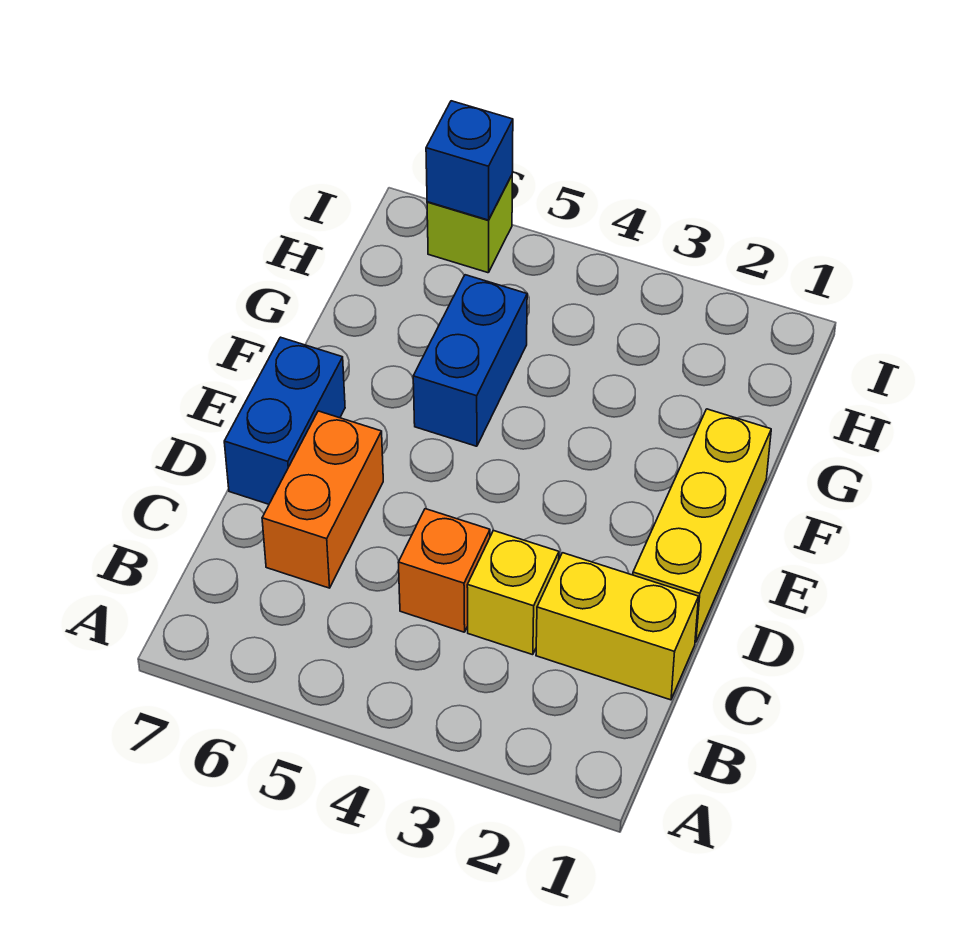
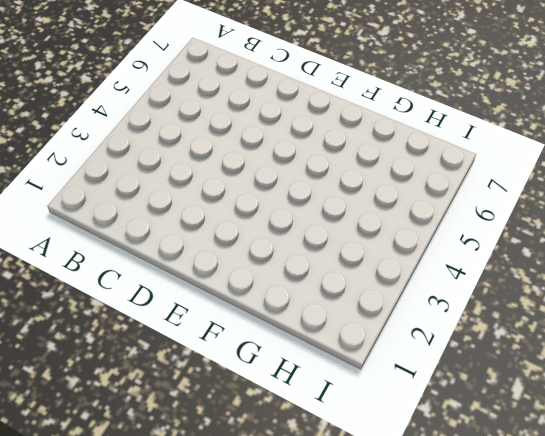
none -> yellow brick C1:C2 level 1
none -> yellow brick C3 level 1

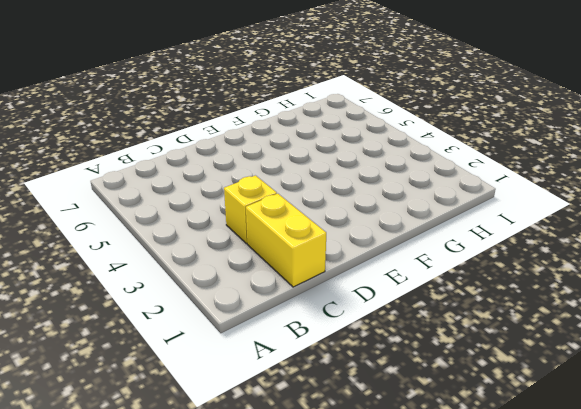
none -> orange brick C4 level 1
none -> orange brick C6:D6 level 1

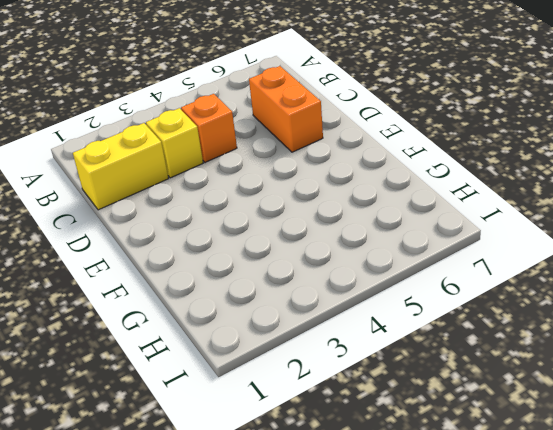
none -> yellow brick D1:F1 level 1
none -> blue brick D7:E7 level 1

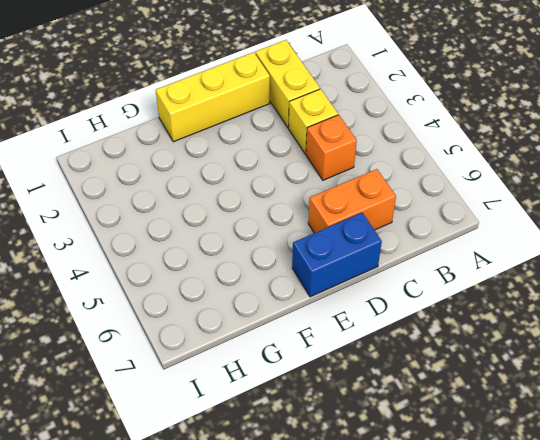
none -> blue brick F5:G5 level 1
none -> lime brick I6 level 1

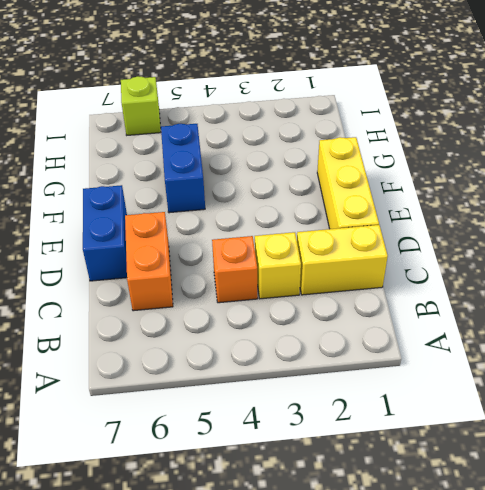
none -> blue brick I6 level 2

